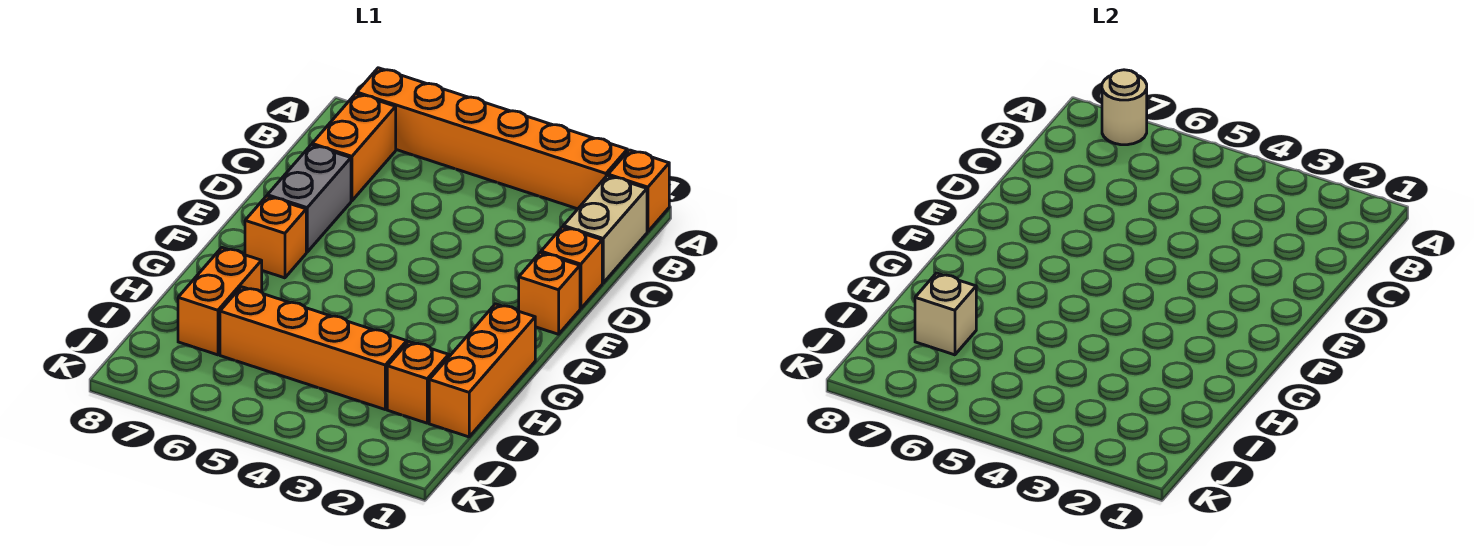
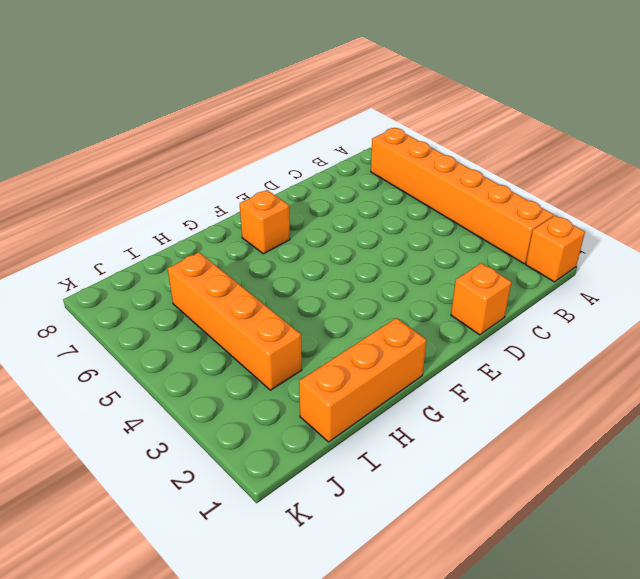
none -> tan brick B1:C1 level 1
none -> orange brick B7:C7 level 1
none -> grey brick D7:E7 level 1

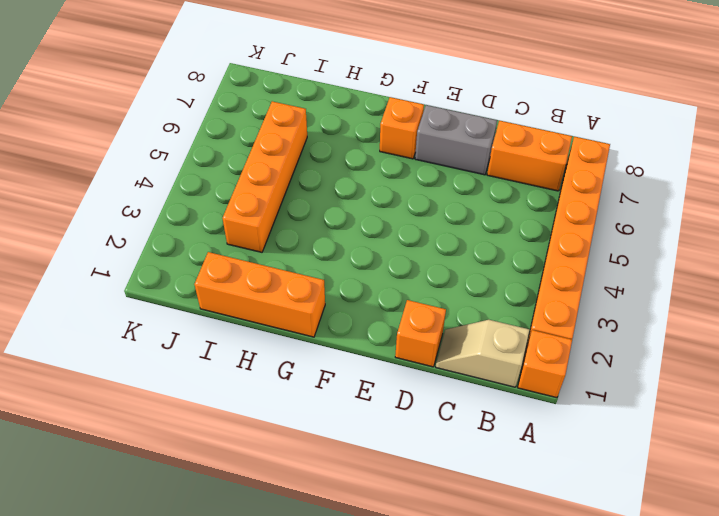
tan slope B1:C1 level 1 top B -> tan brick B1:C1 level 1
none -> orange brick E1 level 1
none -> orange brick H7:I7 level 1
none -> orange brick I2 level 1

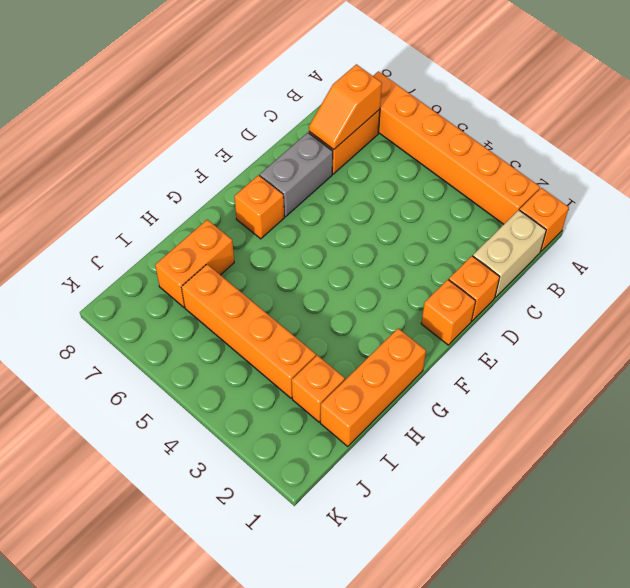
orange slope B7:C7 level 2 top B -> none
none -> tan round brick A7 level 2
none -> tan brick I7 level 2

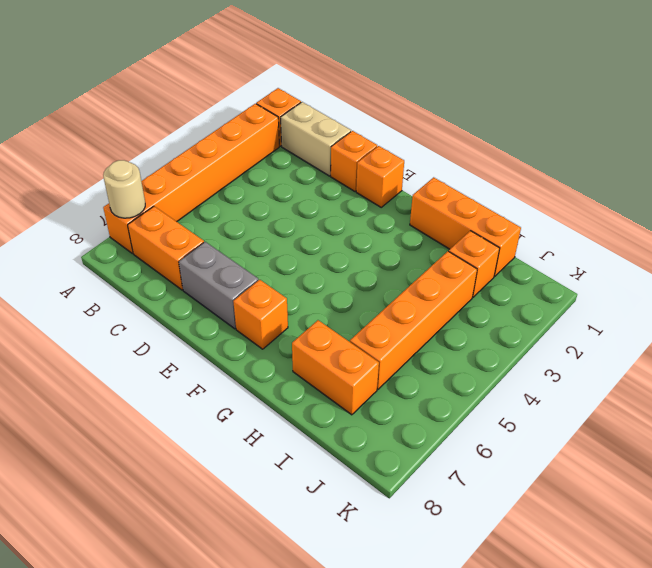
none -> tan brick I7 level 2

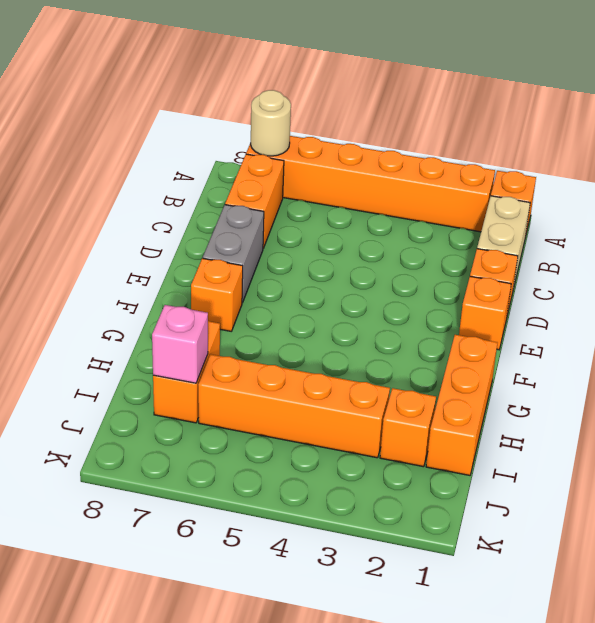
pink brick I7 level 2 -> tan brick I7 level 2

